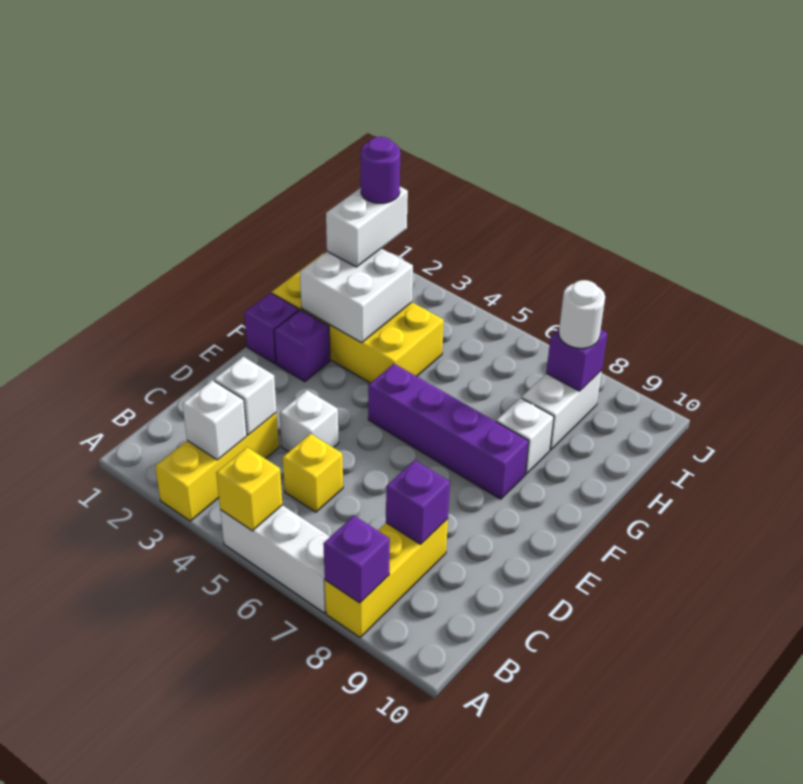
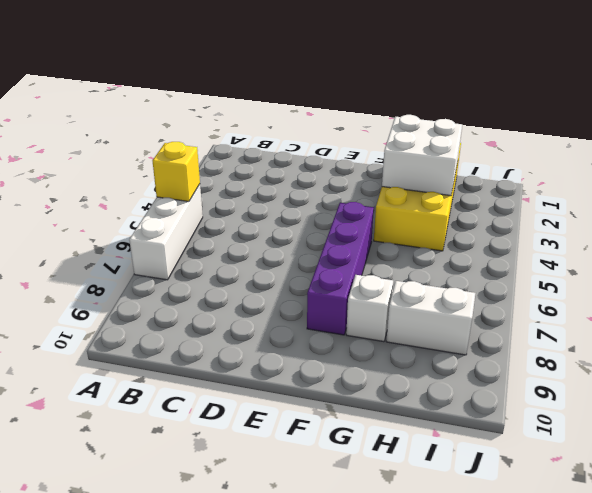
none -> yellow brick A3:C3 level 1
none -> yellow brick A8:C8 level 1
none -> yellow brick C5 level 1

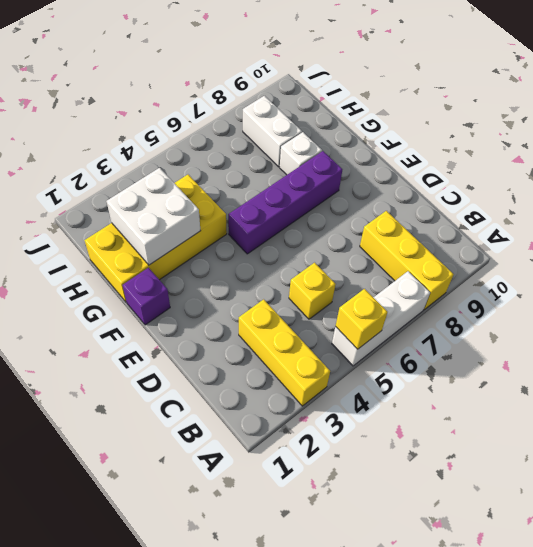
none -> white brick D4 level 1
none -> purple brick F2 level 1
none -> purple brick A8 level 2

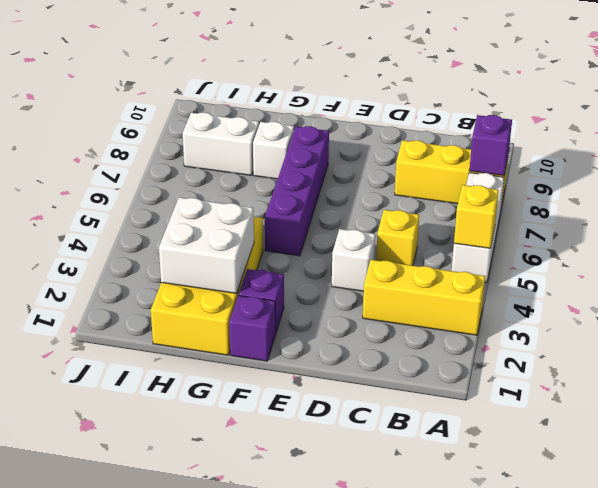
none -> white brick B3 level 2
none -> white brick C3 level 2
none -> purple brick C8 level 2

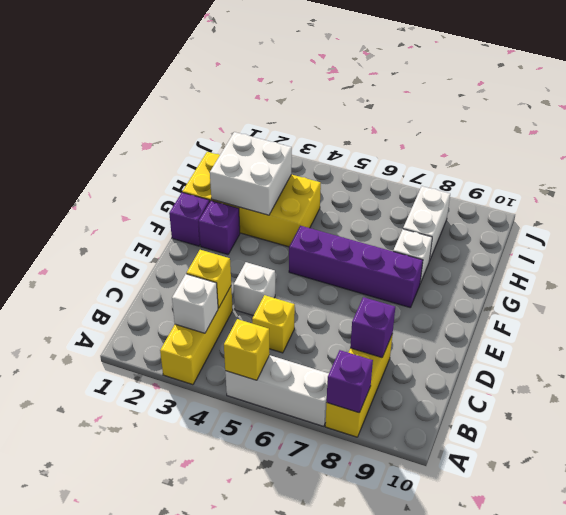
yellow brick C3 level 2 -> white brick C3 level 2
none -> purple brick I8 level 2
none -> white brick H2:I2 level 3
none -> white round brick I8 level 3

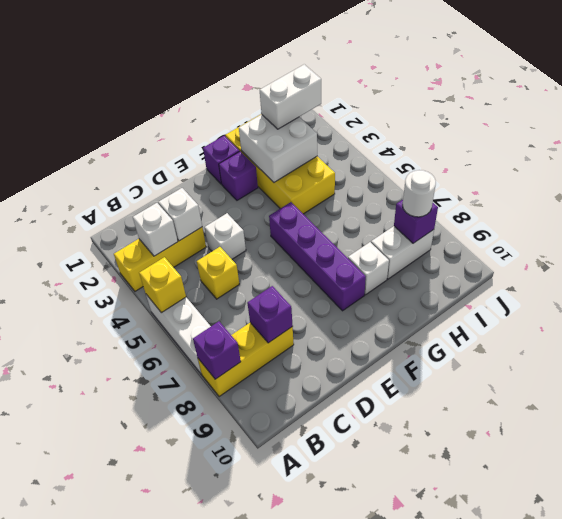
none -> purple round brick I2 level 4

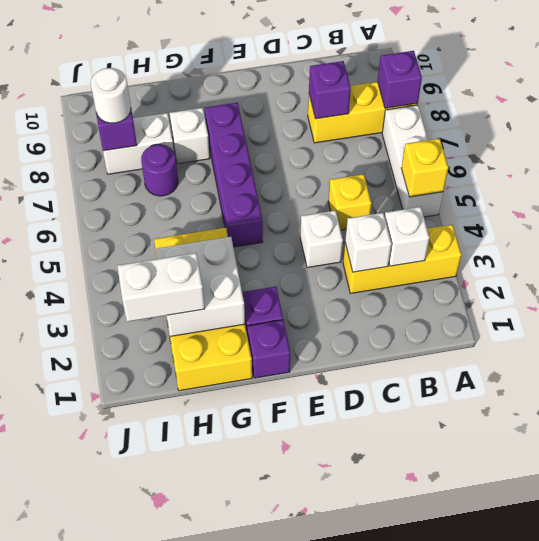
purple round brick H7 level 1 -> purple round brick I2 level 4

